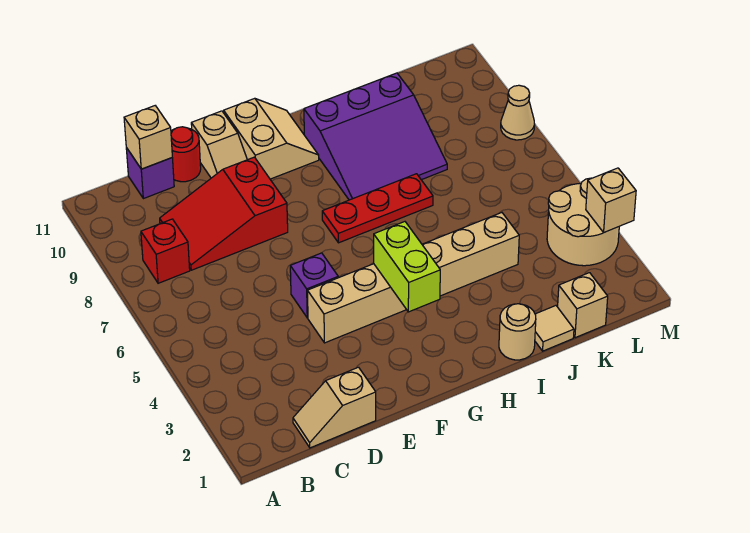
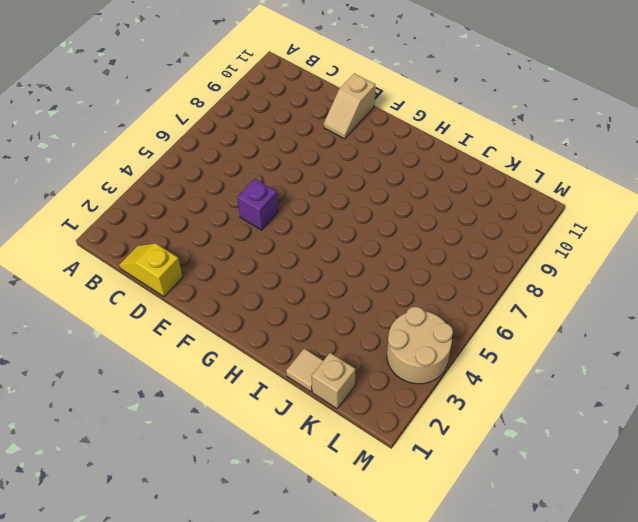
yellow slope C1:D1 level 1 top D -> tan slope C1:D1 level 1 top D
none -> red brick B8 level 1
none -> red slope C8:E9 level 1 top E
none -> purple brick C11 level 1

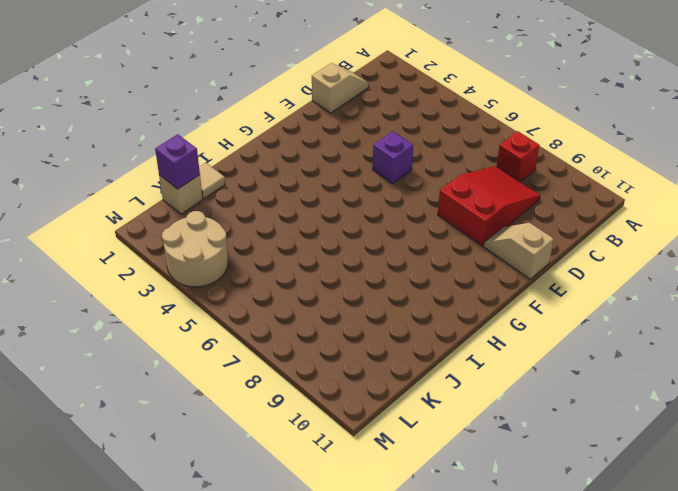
purple brick K1 level 2 -> purple brick C11 level 1
none -> red round brick D11 level 1
none -> tan brick E4:J4 level 1
none -> tan slope F10:G11 level 1 top F

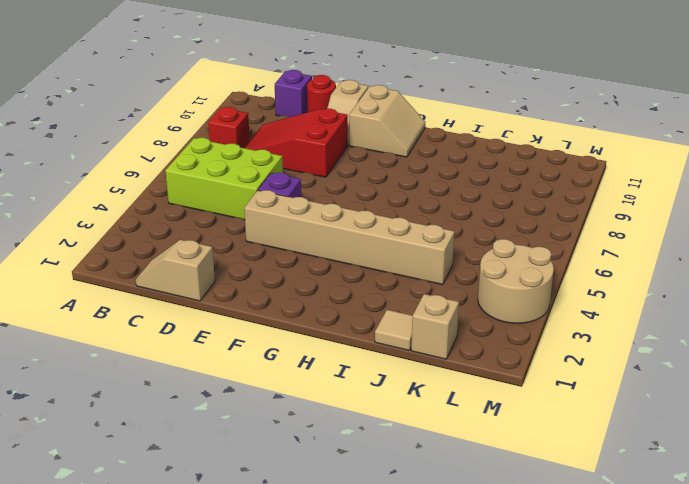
lime brick B5:D6 level 1 -> none
none -> red plate G7:I7 level 1
none -> purple slope H8:J10 level 1 top 10
none -> tan round brick I1 level 1

